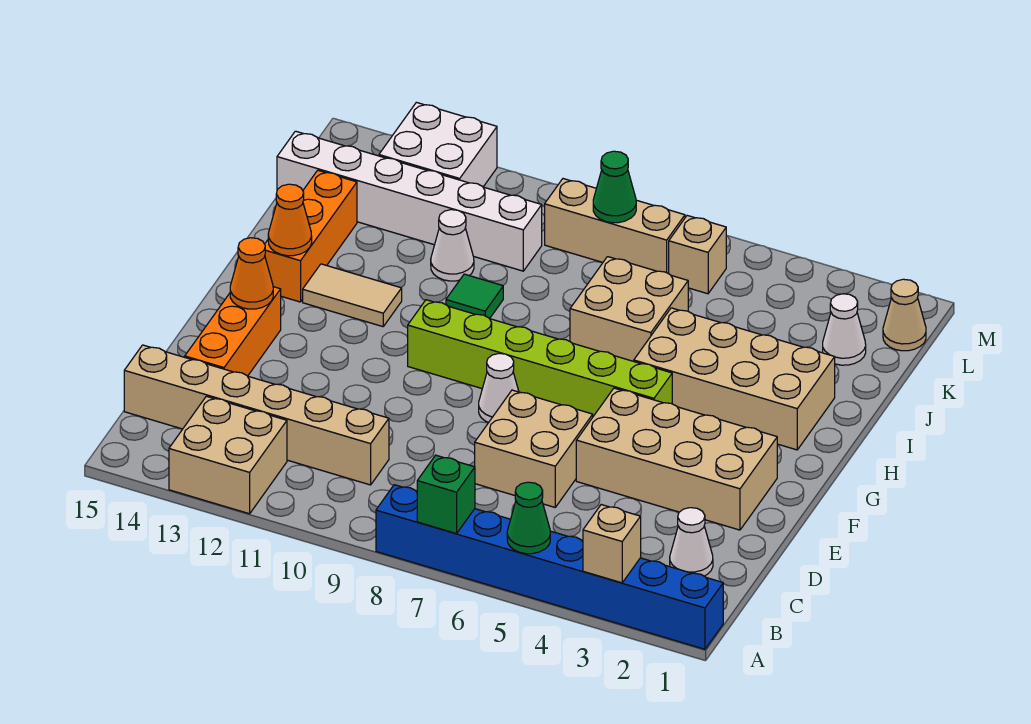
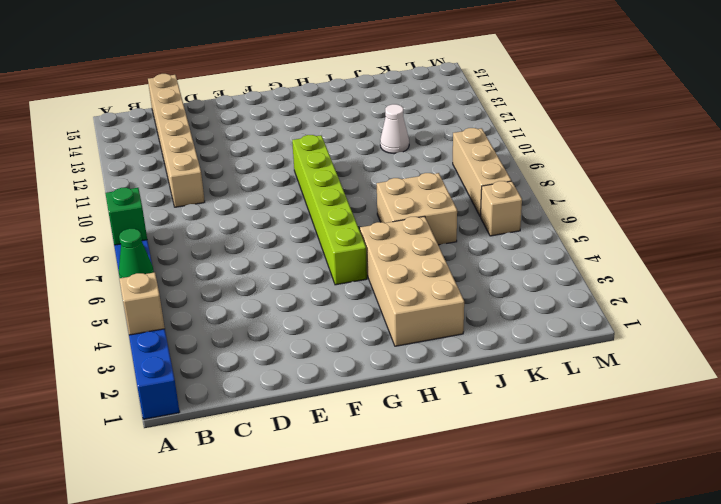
none -> tan brick A12:B13 level 1
none -> white cone C2 level 1
none -> tan brick D6:E7 level 1

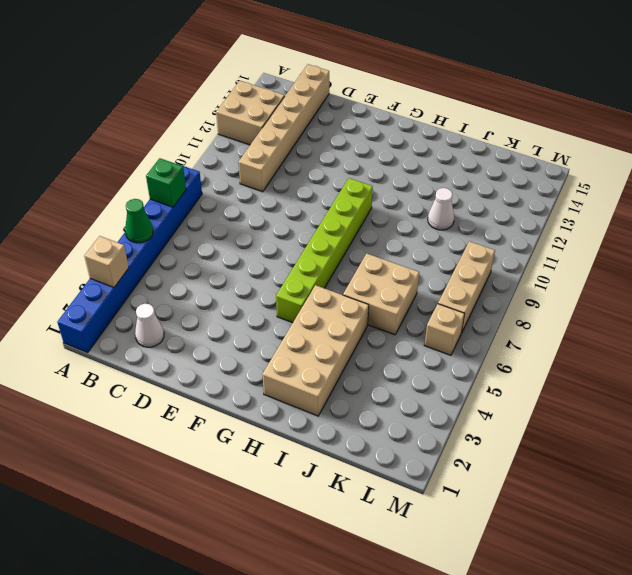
none -> tan brick D6:E7 level 1
none -> orange brick D14:F14 level 1
none -> tan brick E2:F5 level 1

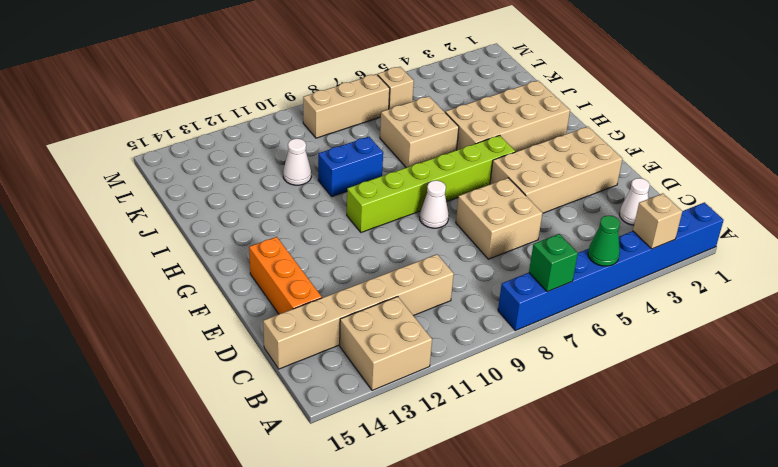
blue brick I9:I10 level 1 -> green tile I10 level 1
none -> tan tile H12:H13 level 1
none -> orange brick H14:J14 level 1
none -> white cone K2 level 1

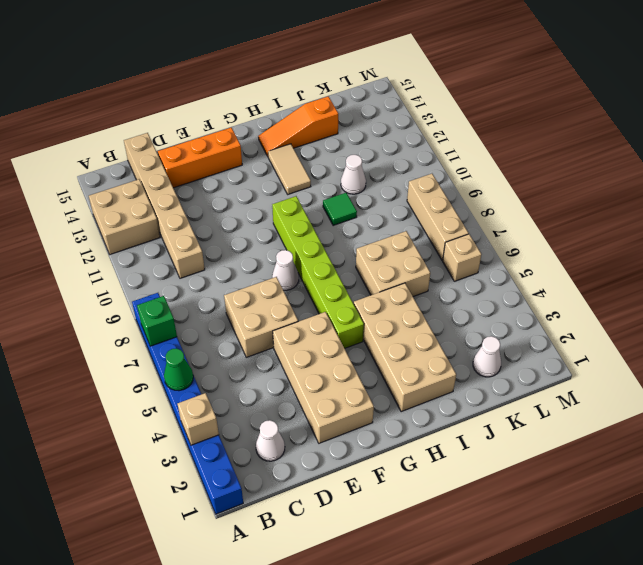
orange slope H14:J14 level 1 top J -> orange brick H14:J14 level 1
none -> white brick K10:K15 level 1
none -> tan cone L1 level 1
none -> white brick L12:M13 level 1

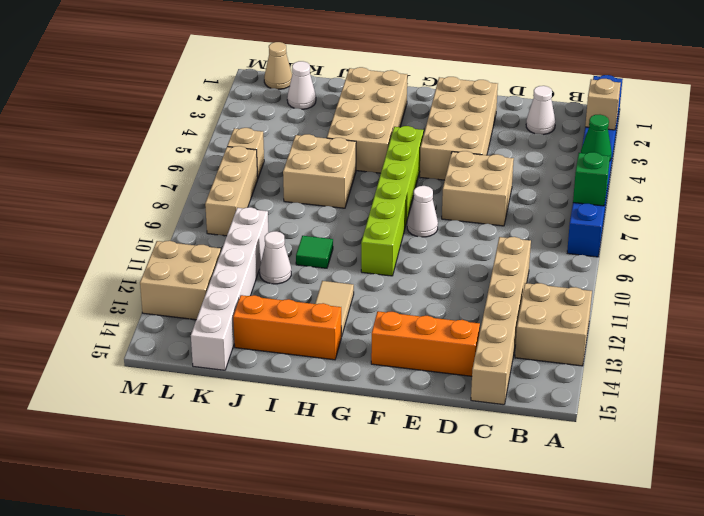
tan brick L12:M13 level 1 -> white brick L12:M13 level 1
none -> orange cone F14 level 2
none -> orange cone H14 level 2
none -> green cone L8 level 2

